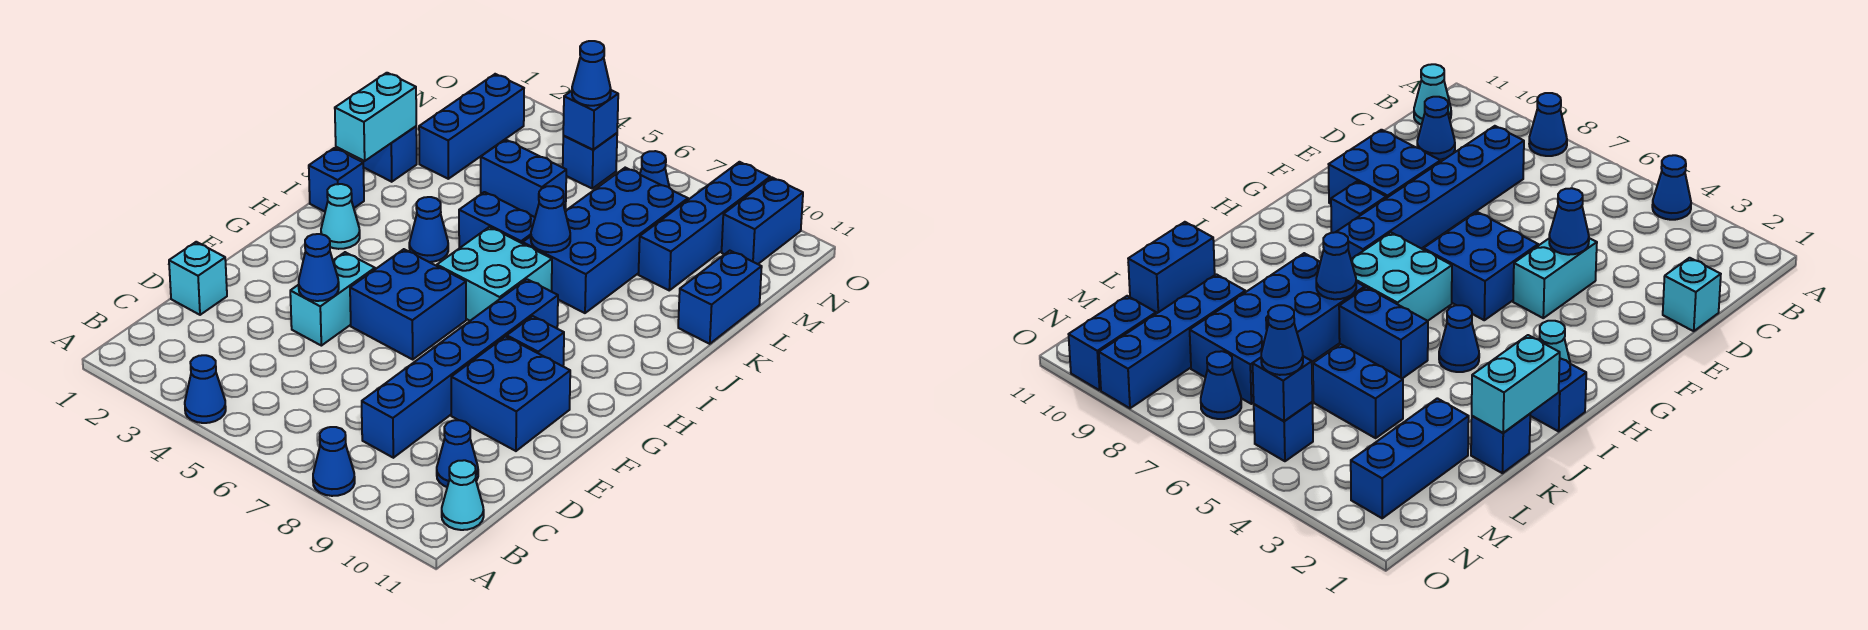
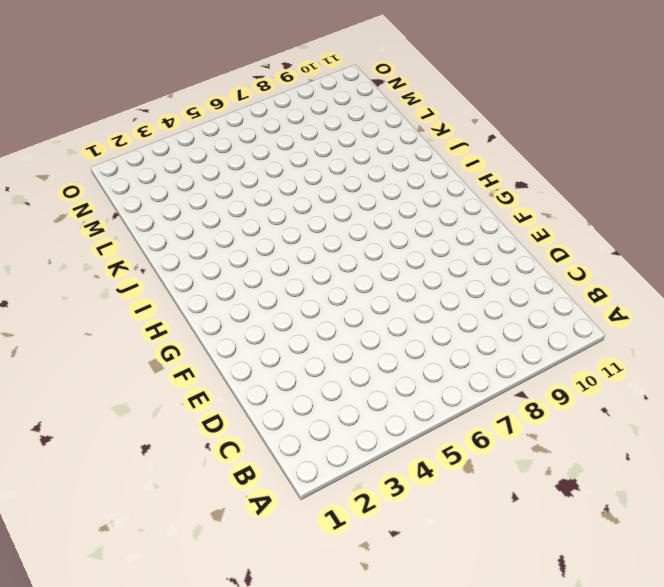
none -> blue cone A4 level 1
none -> blue cone A8 level 1
none -> cyan cone B11 level 1

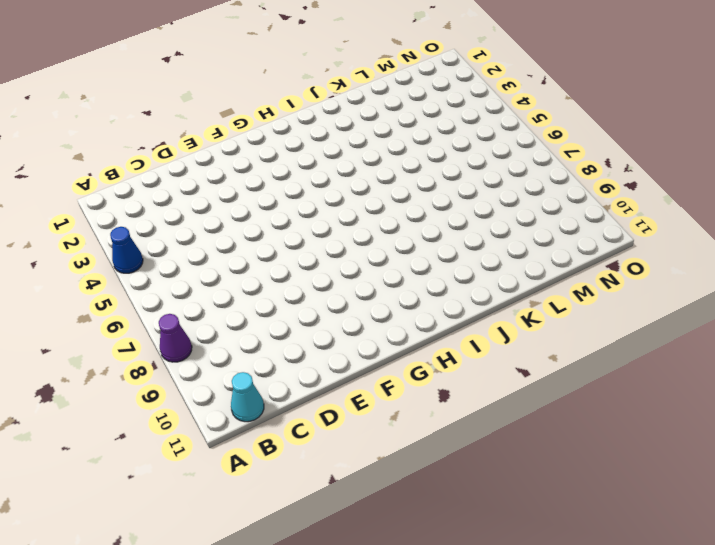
purple cone A8 level 1 -> blue cone A8 level 1
none -> blue brick C8:H8 level 1
none -> blue cone C10 level 1
none -> cyan brick D1 level 1

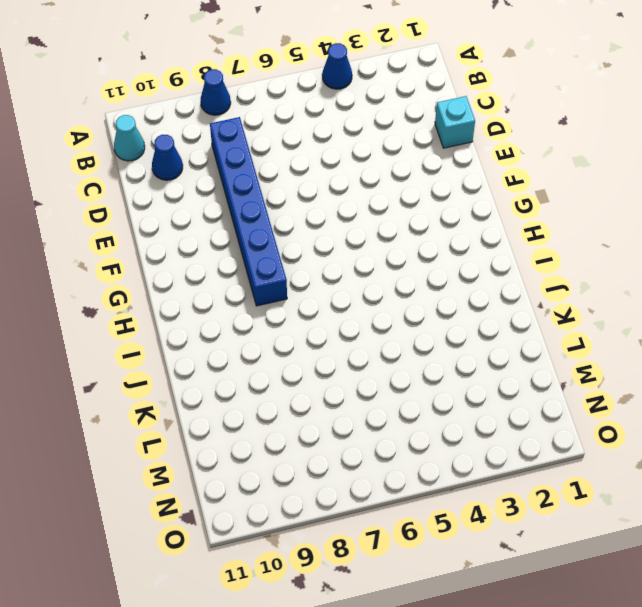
none -> cyan brick E4:F4 level 1
none -> blue brick E9:F10 level 1
none -> blue brick F5:G6 level 1

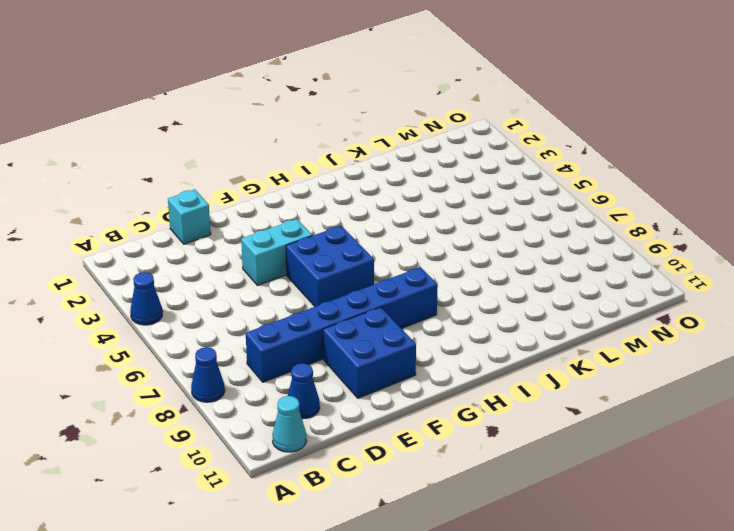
none -> blue brick G9 level 1
none -> cyan cone H2 level 1
none -> cyan brick H6:I7 level 1

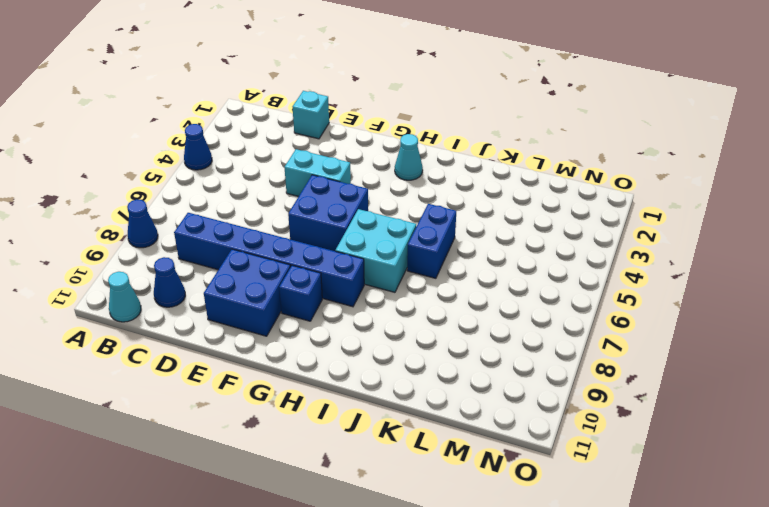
none -> blue brick I1 level 1
none -> blue cone I4 level 1
none -> blue brick J7:M8 level 1

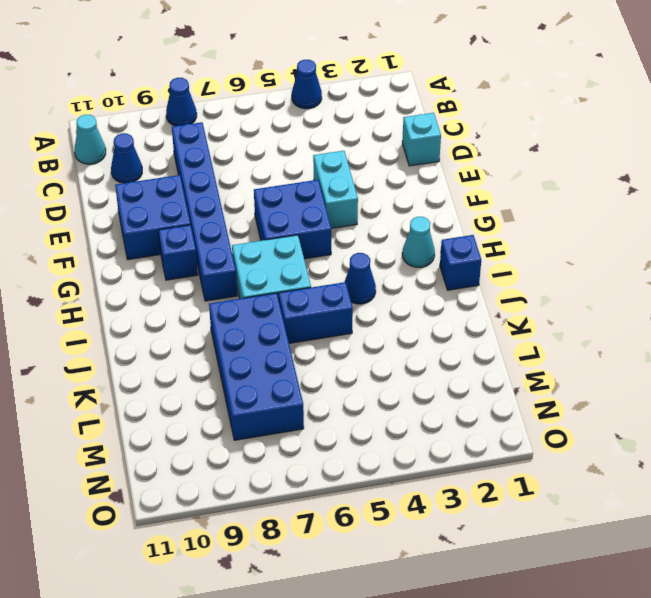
none -> blue brick K1 level 1
none -> blue brick K11:L11 level 1
none -> blue brick L2:N2 level 1

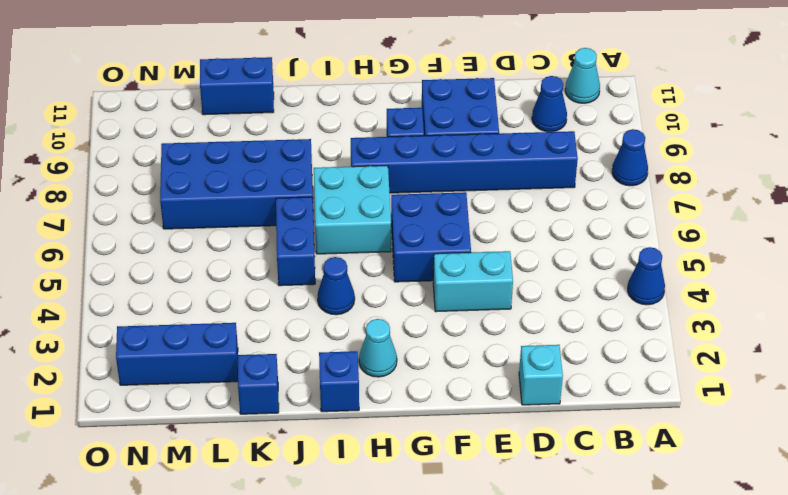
none -> blue brick L4:L5 level 1
none -> blue brick L9:O9 level 1
none -> blue brick N5 level 1

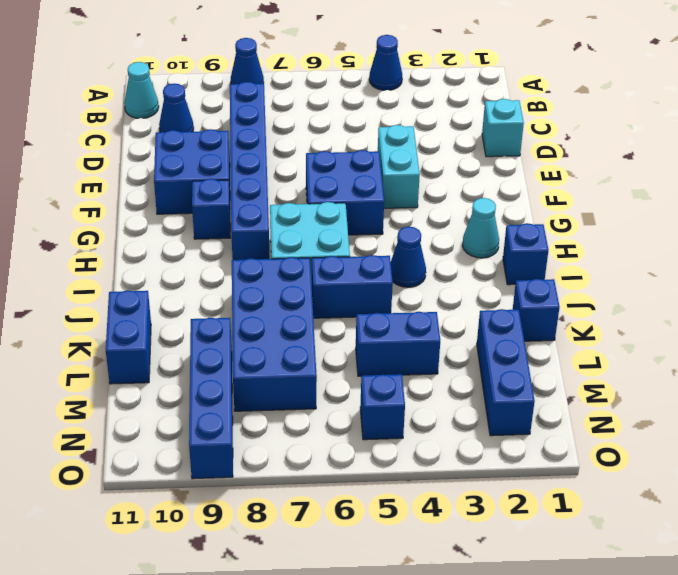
none -> blue cone N7 level 1
none -> blue brick N10:O10 level 1
none -> blue cone E4 level 2

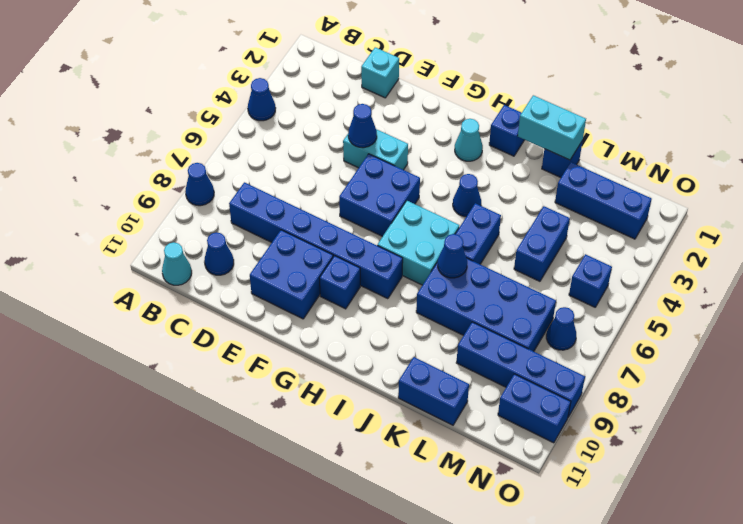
none -> blue brick N5 level 2
none -> blue cone N5 level 3

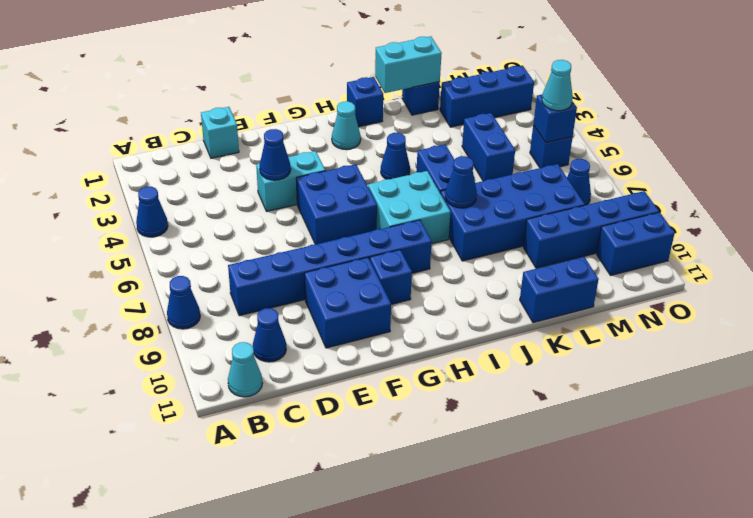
cyan cone N5 level 3 -> blue cone N5 level 3

